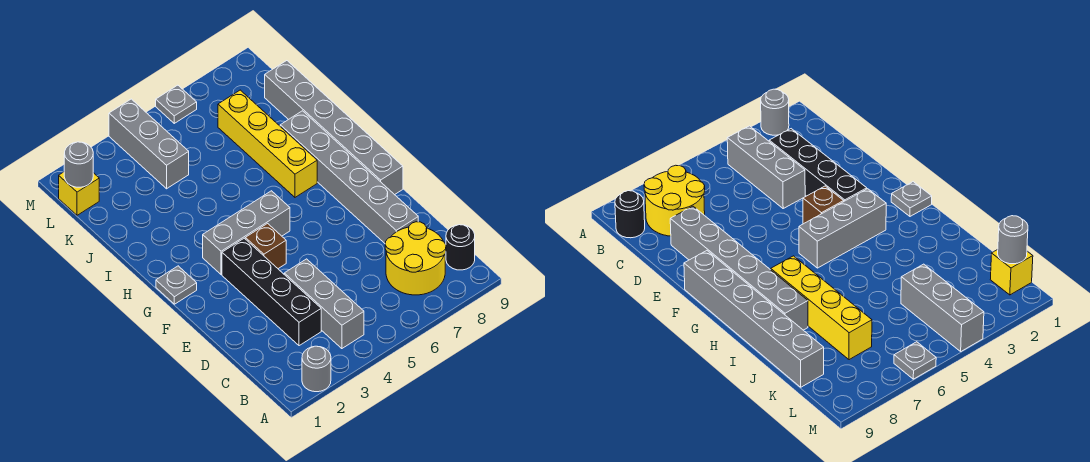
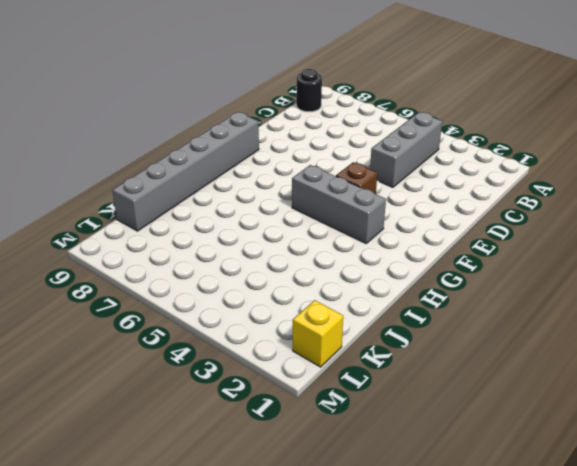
none -> grey round brick A2 level 1
none -> yellow round brick B7:C8 level 1
none -> black brick C3:F3 level 1

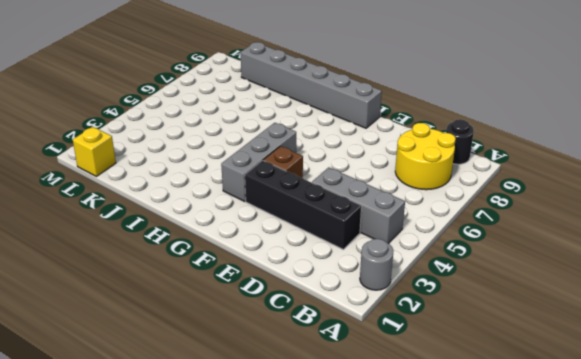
none -> grey brick D8:I8 level 1
none -> grey plate G1 level 1
none -> yellow brick H7:K7 level 1

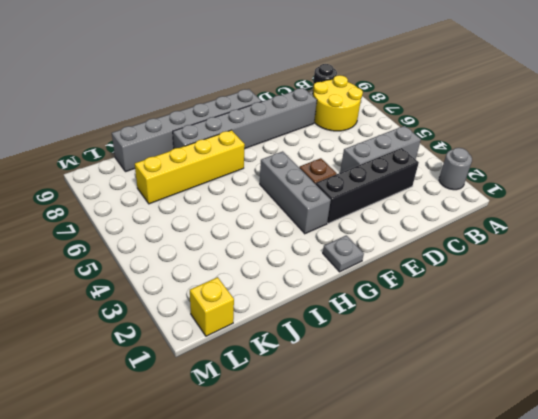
none -> grey brick K4:M4 level 1
none -> grey plate M6 level 1
none -> grey round brick L1 level 2

